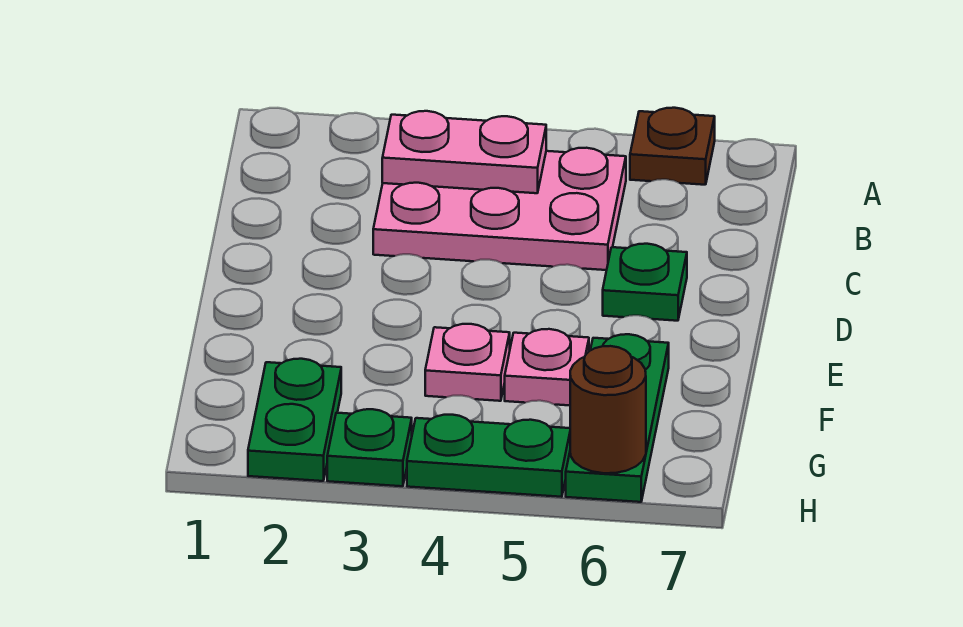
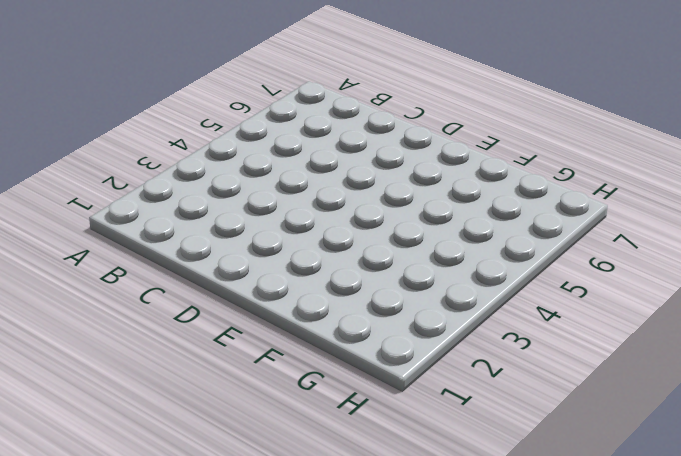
none -> brown plate A6 level 1
none -> pink plate B3:C5 level 1

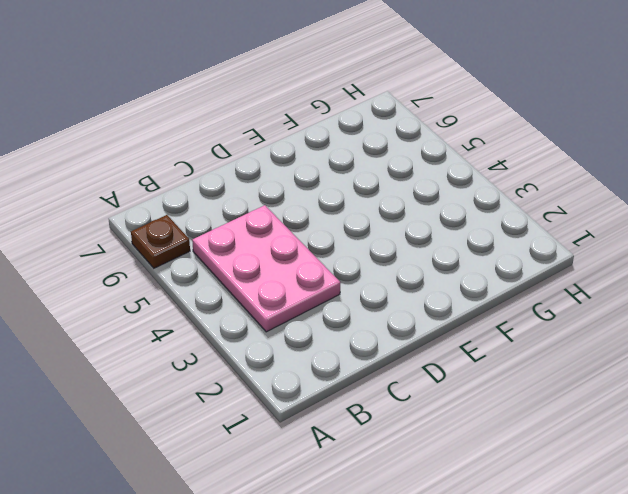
none -> green plate D6 level 1
none -> pink plate F4 level 1

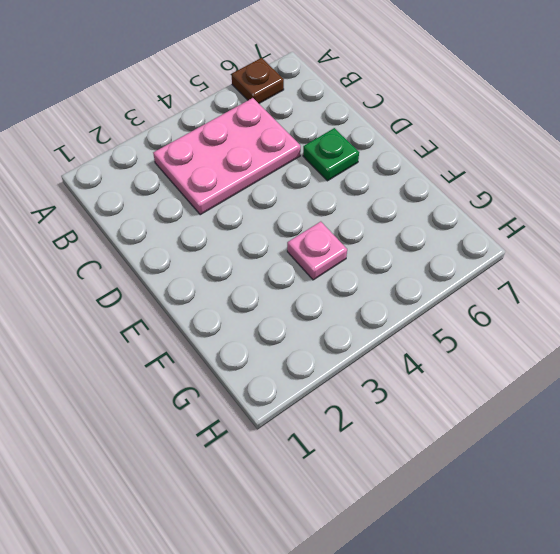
none -> pink plate F5 level 1
none -> green plate F6:H6 level 1

